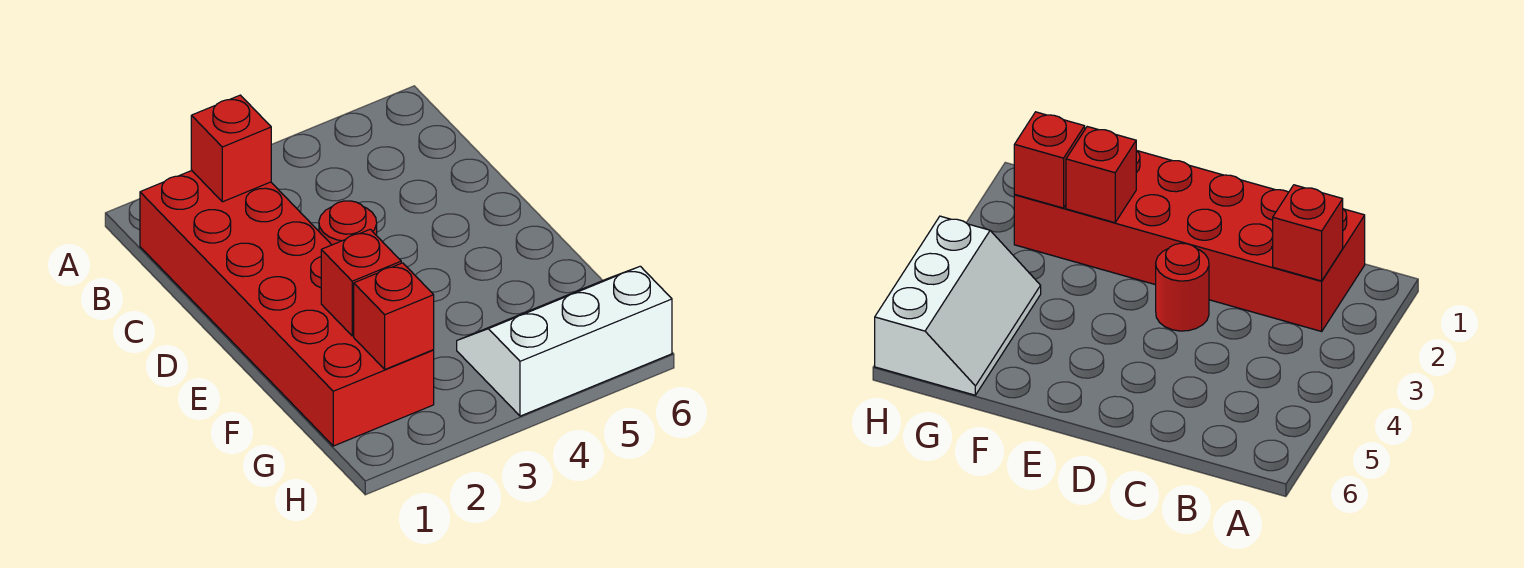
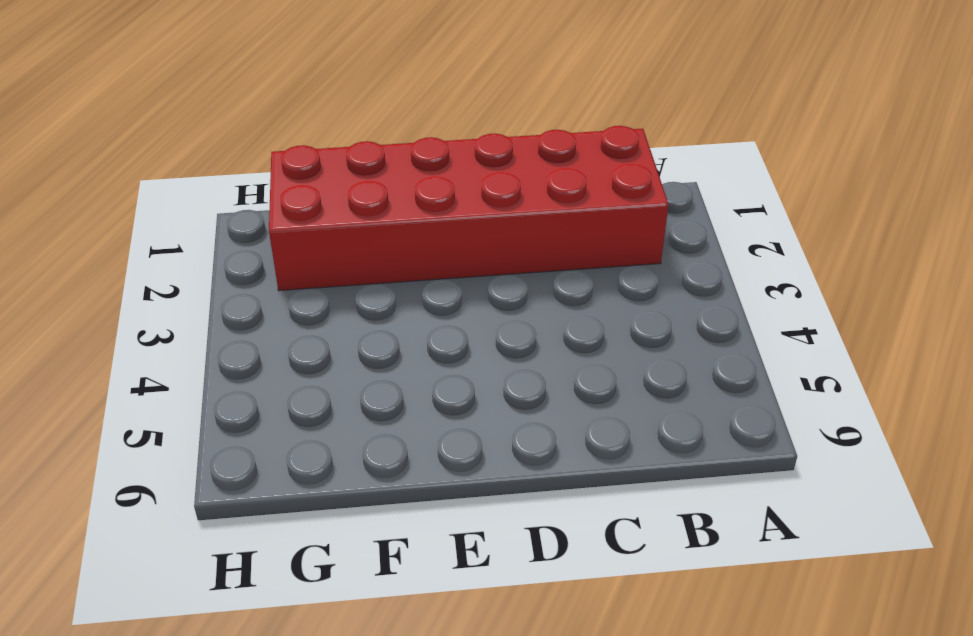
none -> red round brick D3 level 1
none -> white slope G4:H6 level 1 top H

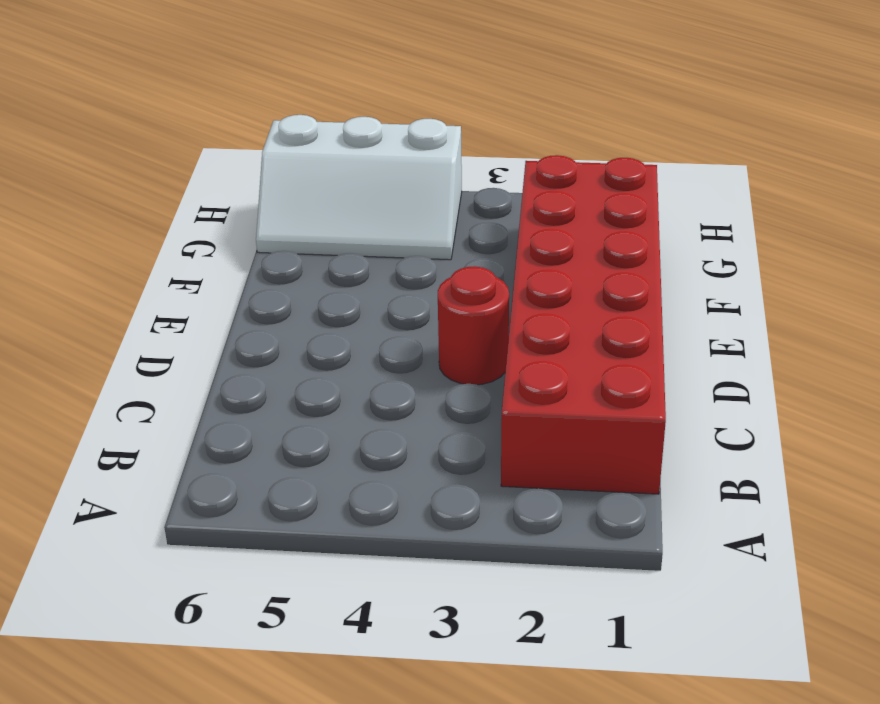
none -> red brick B2 level 2
none -> red brick F2 level 2

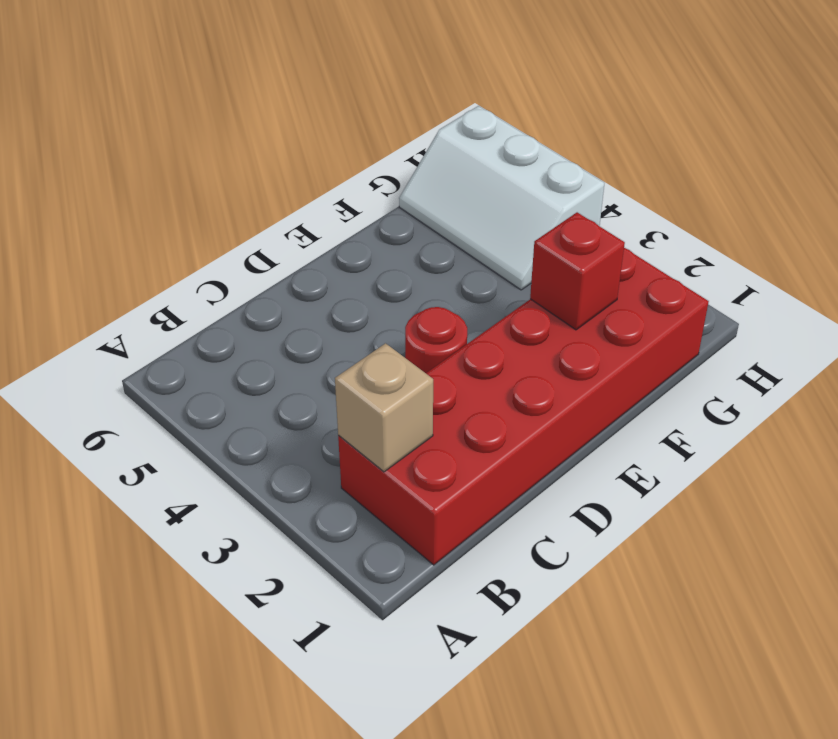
tan brick B2 level 2 -> red brick B2 level 2
none -> red brick G2 level 2

